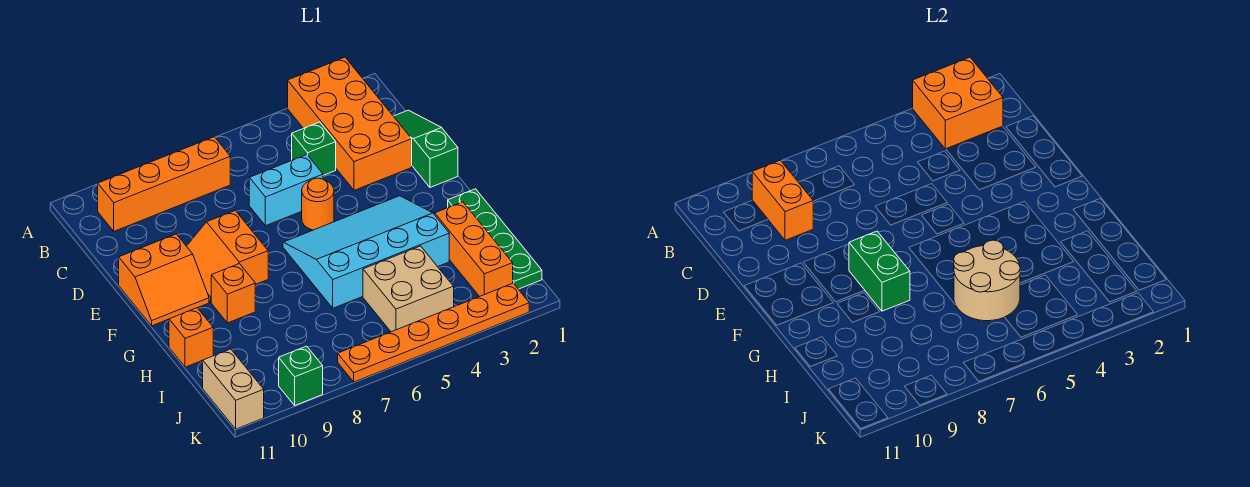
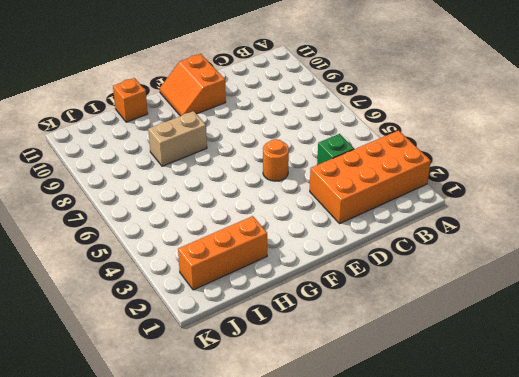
tan brick G8:H8 level 1 -> tan brick J11:K11 level 1
none -> orange brick B7:B10 level 1
none -> green slope C1:E1 level 1 top E
none -> cyan brick D5:D6 level 1

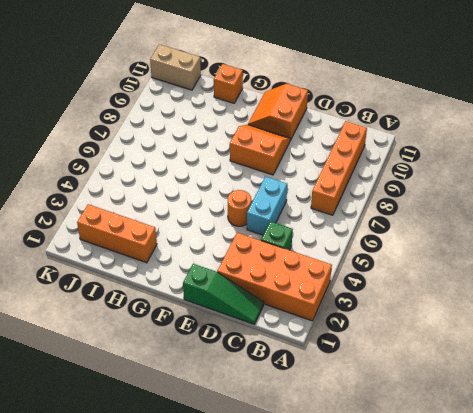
none -> cyan slope F3:H6 level 1 top H
none -> green plate G1:J1 level 1
none -> orange brick G9 level 1

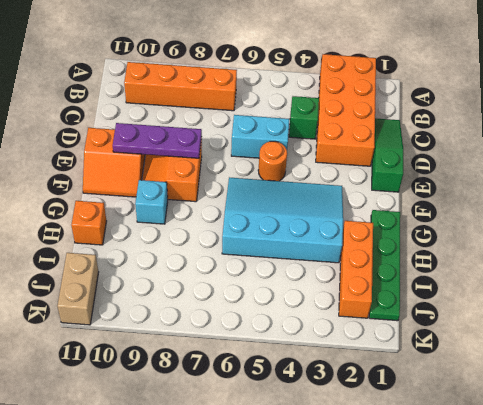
purple plate E8:E10 level 2 -> none
cyan brick G9 level 1 -> orange brick G9 level 1
none -> tan brick I4:J5 level 1
none -> orange plate K2:K7 level 1
none -> green brick K9 level 1

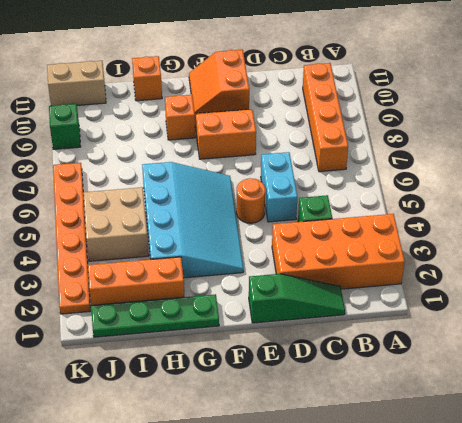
none -> orange brick A2:B3 level 2
none -> orange brick B9:C9 level 2
none -> green brick F8:G8 level 2

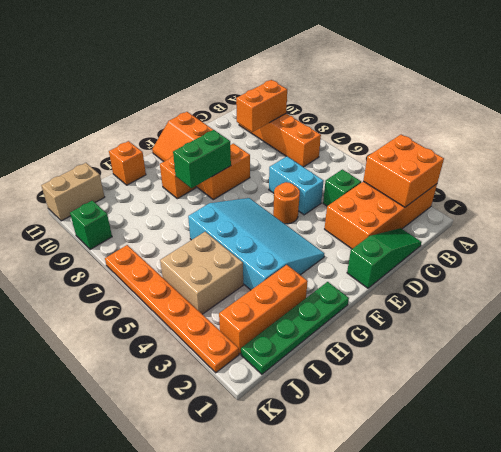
none -> tan round brick H5:I6 level 2

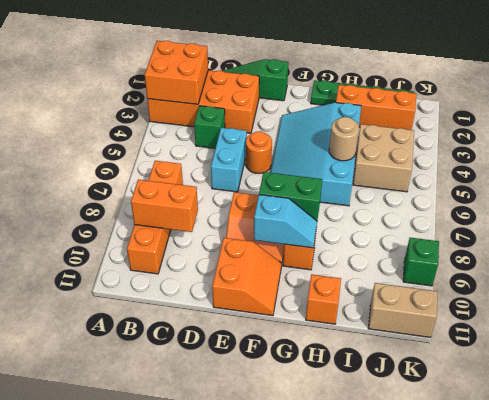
cyan slope F9:G9 level 2 top F -> none
tan round brick H5 level 2 -> tan round brick H5:I6 level 2
none -> orange plate K2:K7 level 1

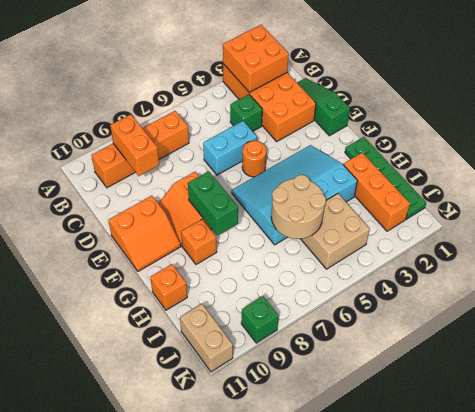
none -> orange plate K2:K7 level 1

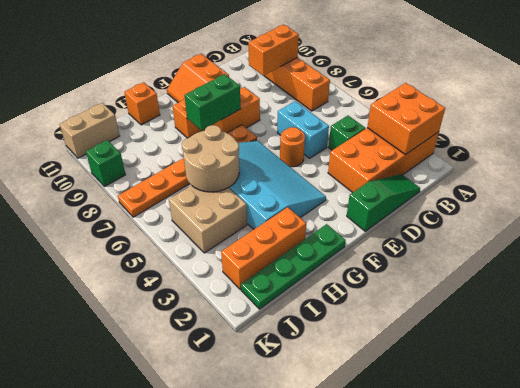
orange plate F7:K7 level 1 -> orange plate K2:K7 level 1

